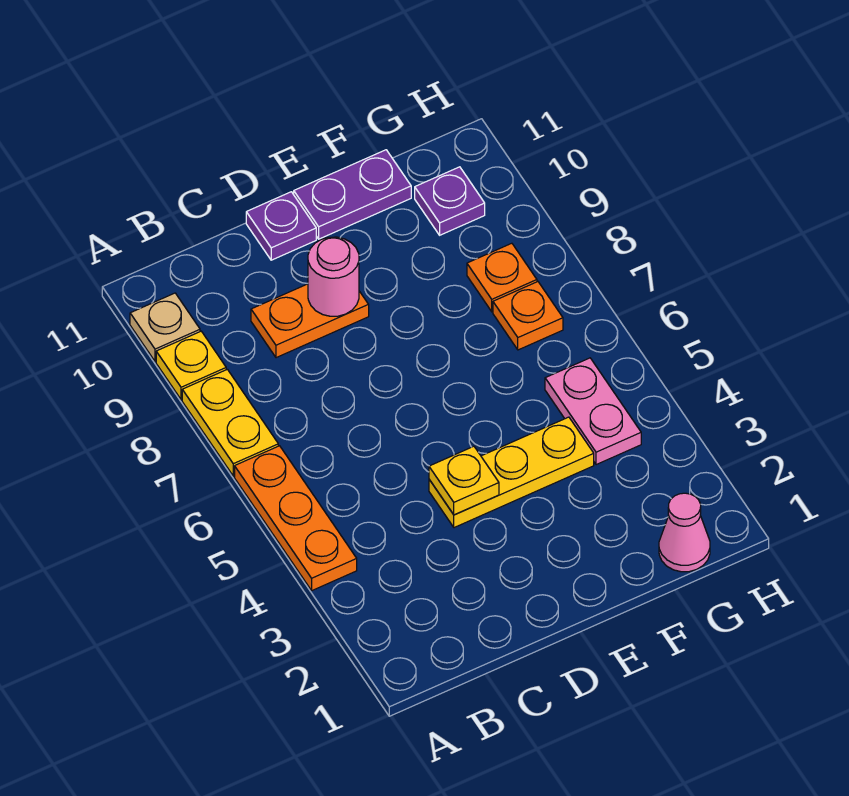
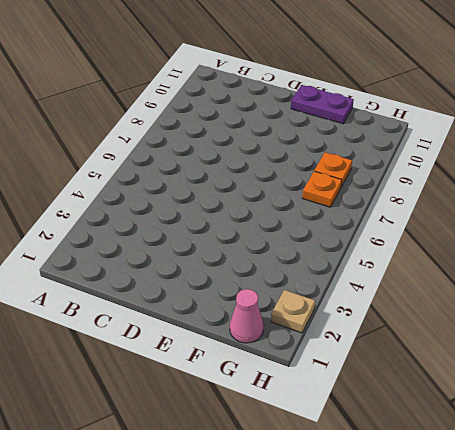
tan plate H2 level 1 -> tan plate A10 level 1
none -> orange plate A4:A6 level 1
none -> yellow plate A7:A8 level 1
none -> yellow plate A9 level 1

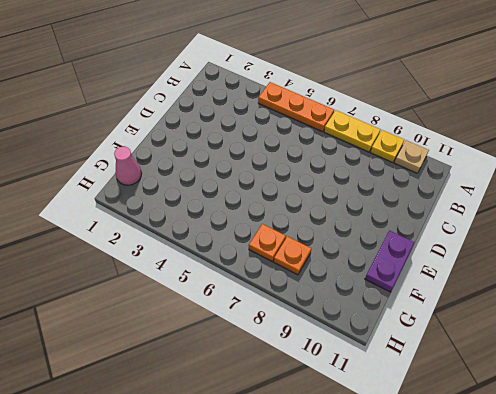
none -> orange plate C9:D9 level 1
none -> yellow plate D4:F4 level 1
none -> purple plate D11 level 1

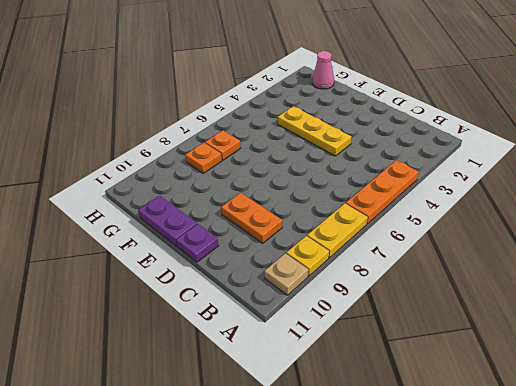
none -> pink plate G4:G5 level 1
none -> purple plate G10 level 1
none -> yellow plate D4 level 2

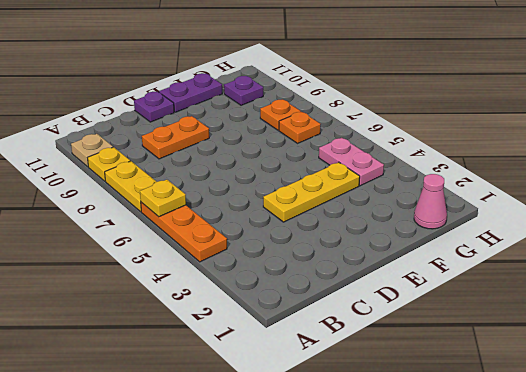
yellow plate A6 level 2 -> yellow plate D4 level 2
none -> pink round brick D9 level 2

